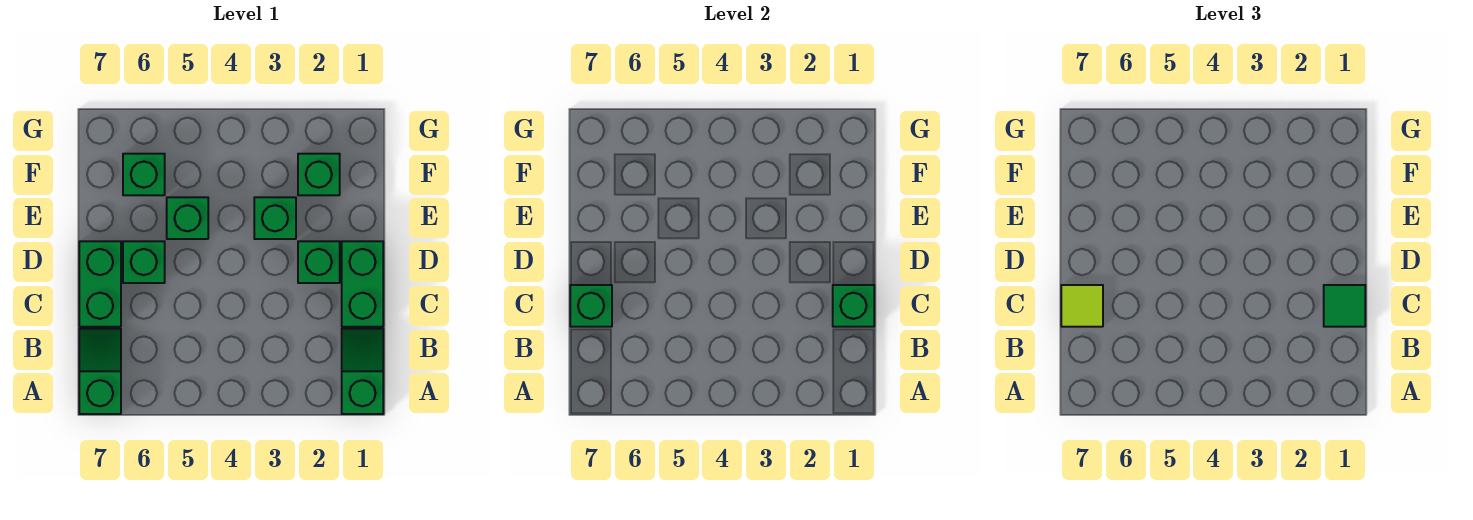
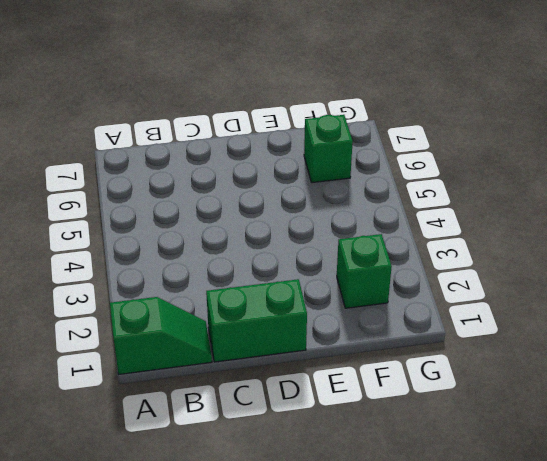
none -> green slope A7:B7 level 1 top A
none -> green brick C7:D7 level 1
none -> green brick D2 level 1

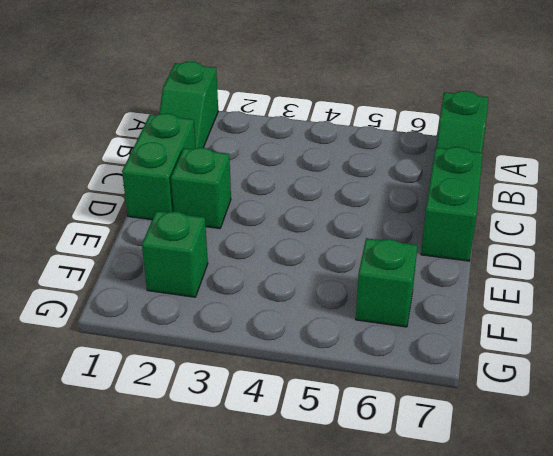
none -> green brick D6 level 1
none -> green brick E3 level 1
none -> green brick E5 level 1

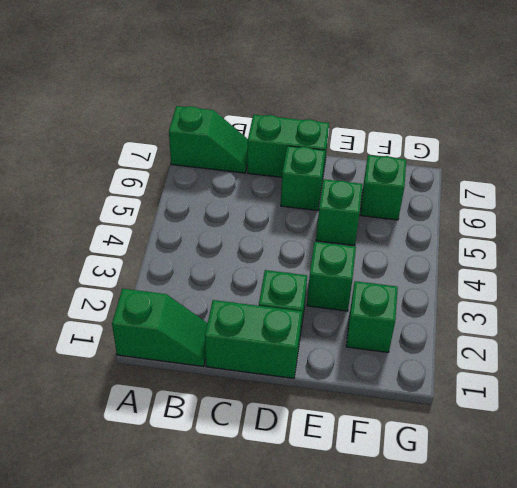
none -> green brick C1 level 2
none -> green brick C7 level 2
none -> green tile C1 level 3

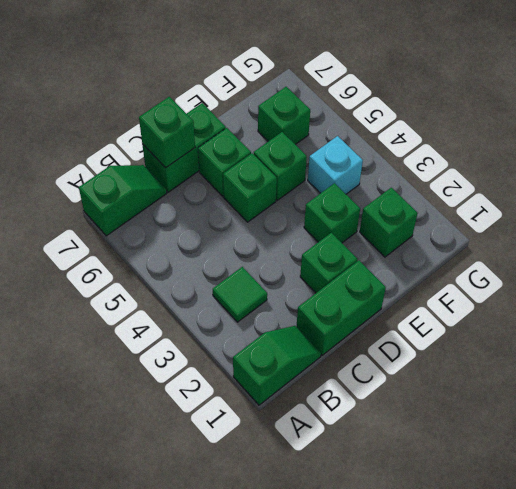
green tile B3 level 1 -> green tile C1 level 3
green brick D5 level 1 -> green brick C1 level 2
cyan brick F4 level 1 -> none
none -> lime tile C7 level 3

